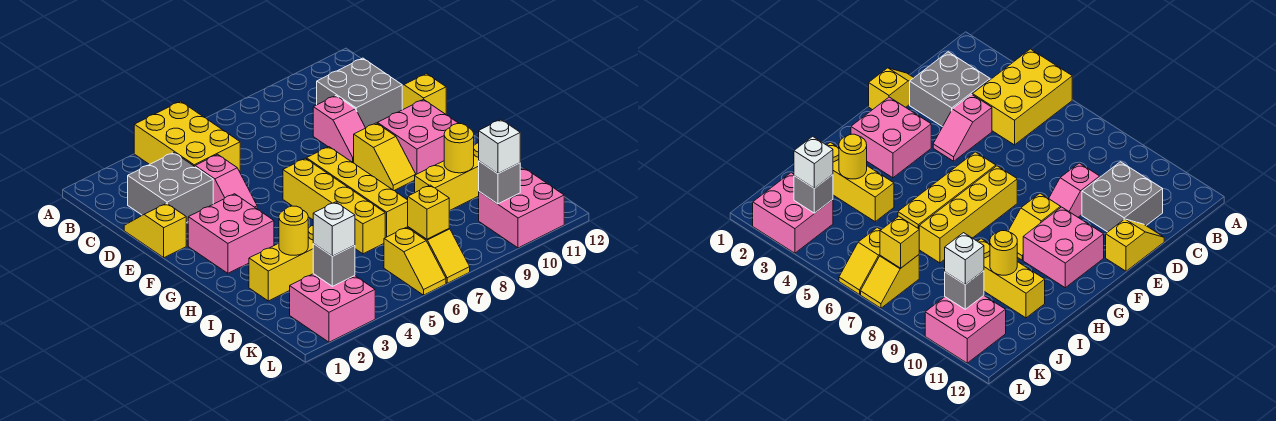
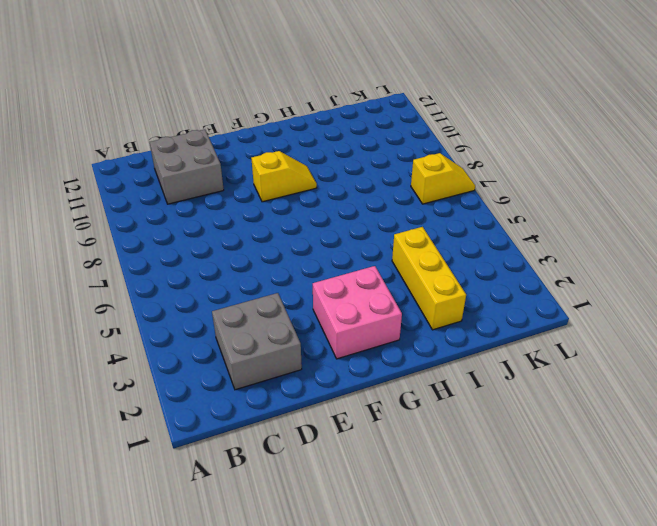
none -> yellow brick A4:C5 level 1
none -> yellow slope D1:E1 level 1 top E
none -> pink slope D4:E4 level 1 top D

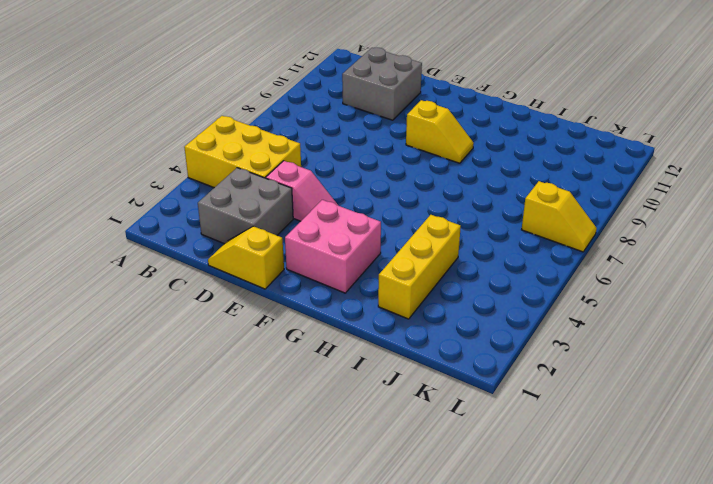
none -> pink slope D9:E9 level 1 top D
none -> yellow slope D12:E12 level 1 top E
none -> yellow brick F6:I6 level 1

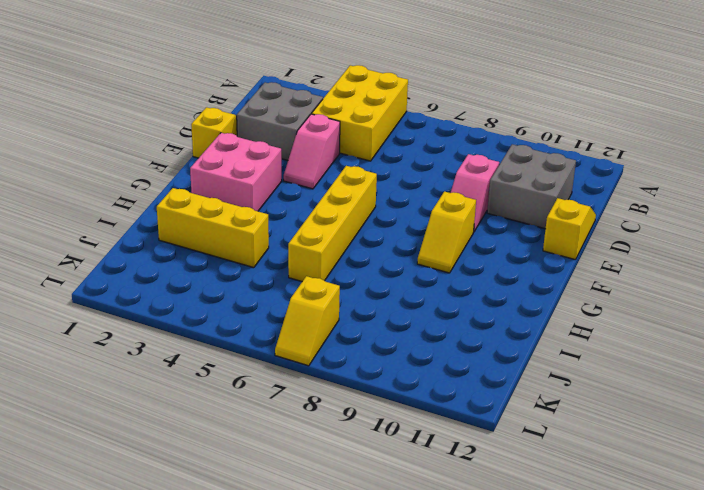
none -> yellow brick F7:I7 level 1
none -> pink brick F10:G11 level 1
none -> yellow brick I9:I11 level 1

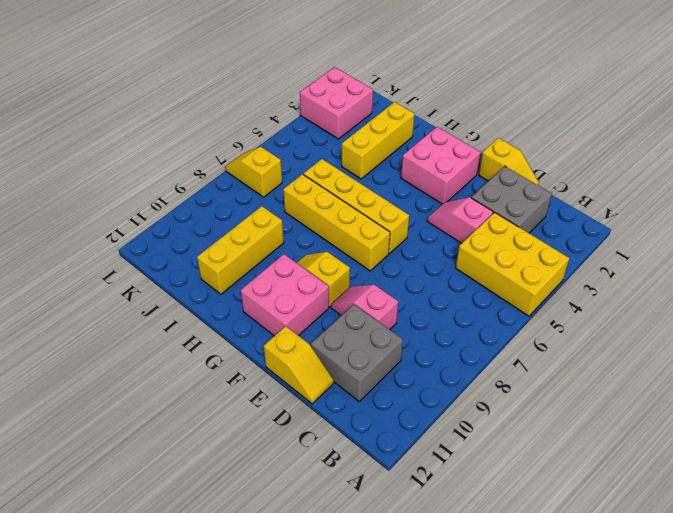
none -> yellow slope K6:L6 level 1 top K
none -> pink brick K10:L11 level 1
none -> yellow round brick I3 level 2

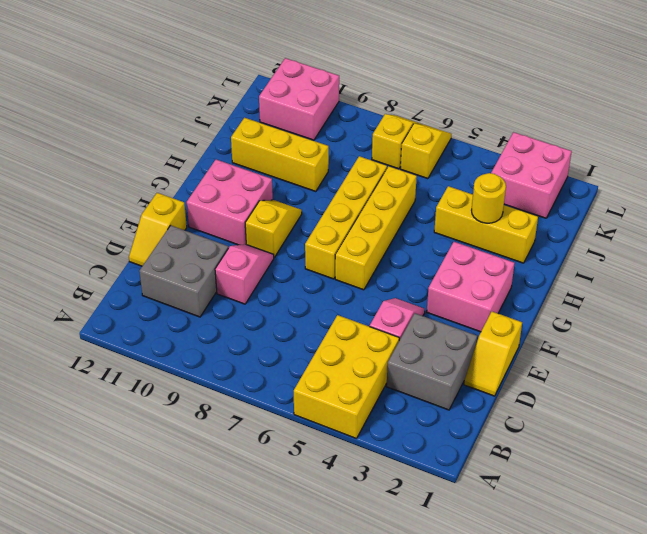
none -> yellow round brick I10 level 2
none -> grey brick K3 level 2
none -> yellow brick K7 level 2

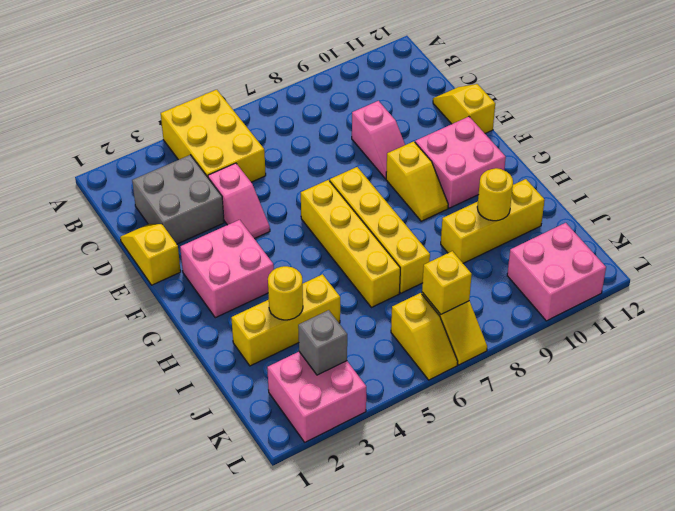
none -> grey brick C10:D11 level 1
none -> grey brick K10 level 2
none -> white brick K3 level 3

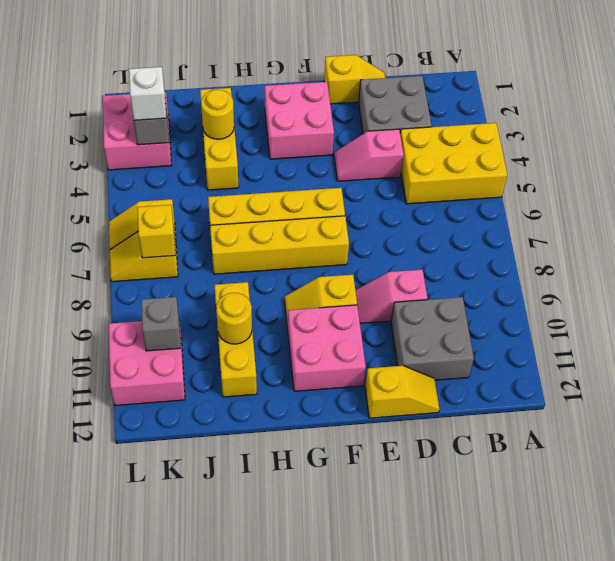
none -> white brick K10 level 3

